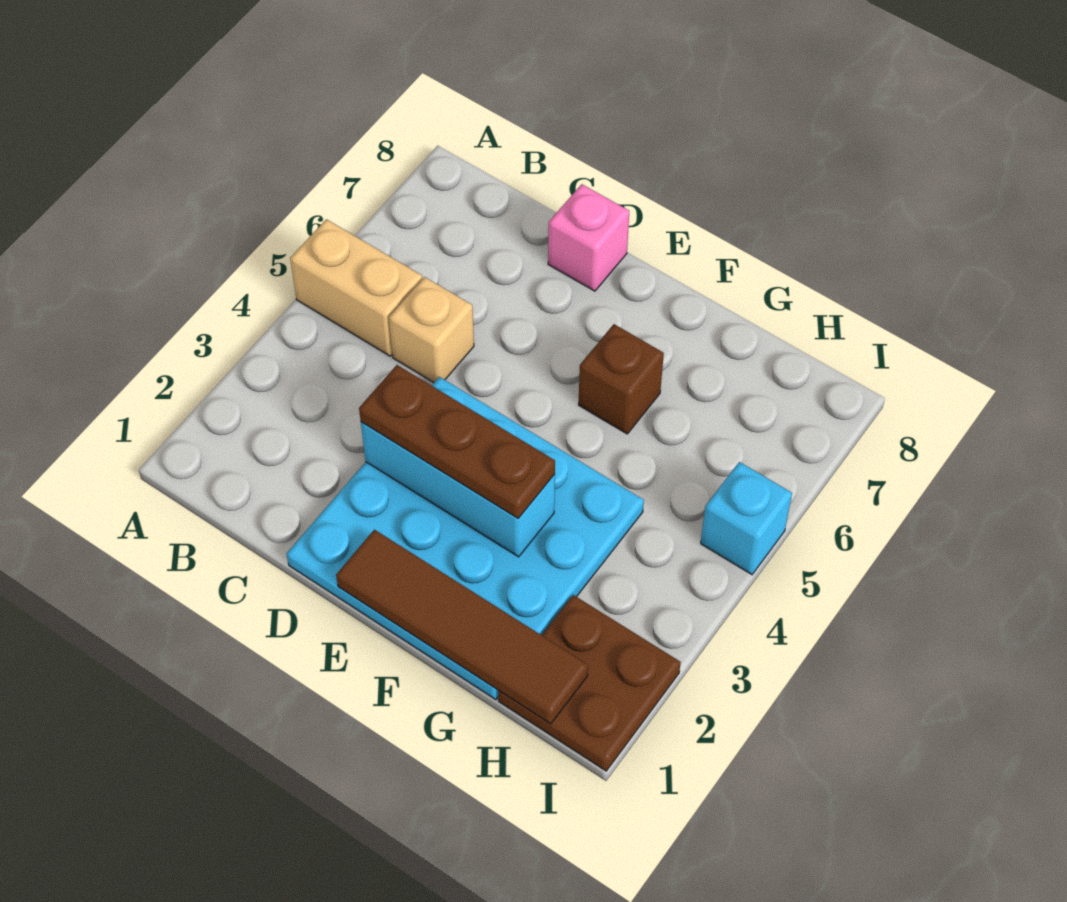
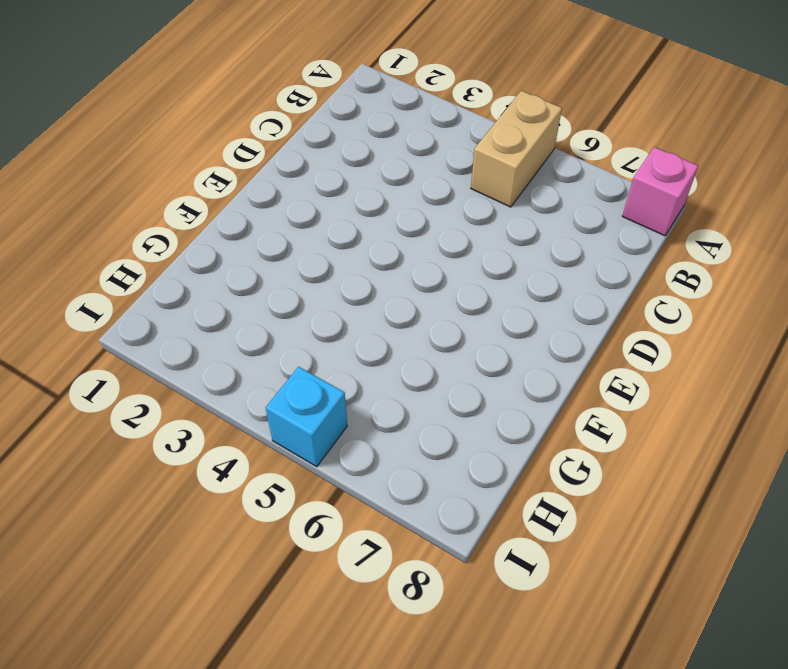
pink brick A8 level 1 -> pink brick D8 level 1
none -> tan brick C5 level 1
none -> cyan plate D1:G4 level 1

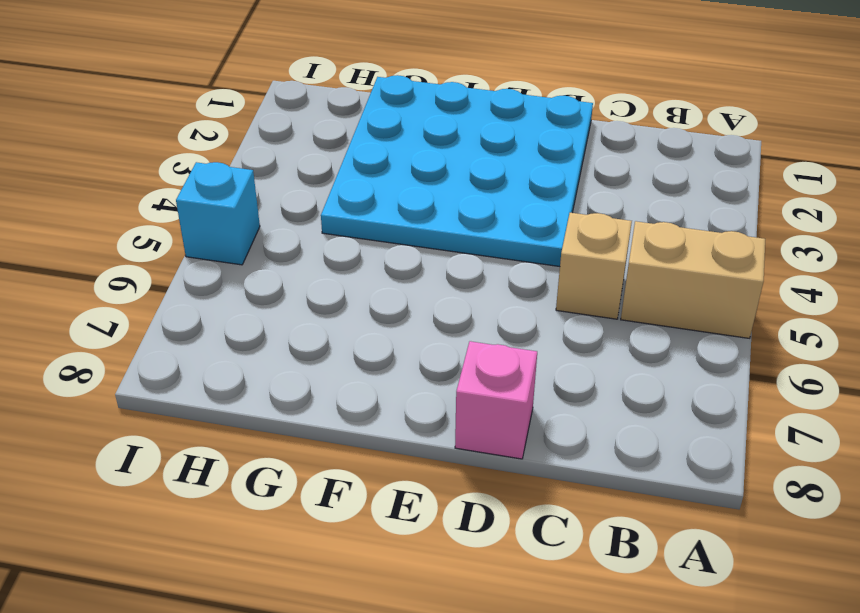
none -> brown brick F6 level 1
none -> brown plate H1:I2 level 1

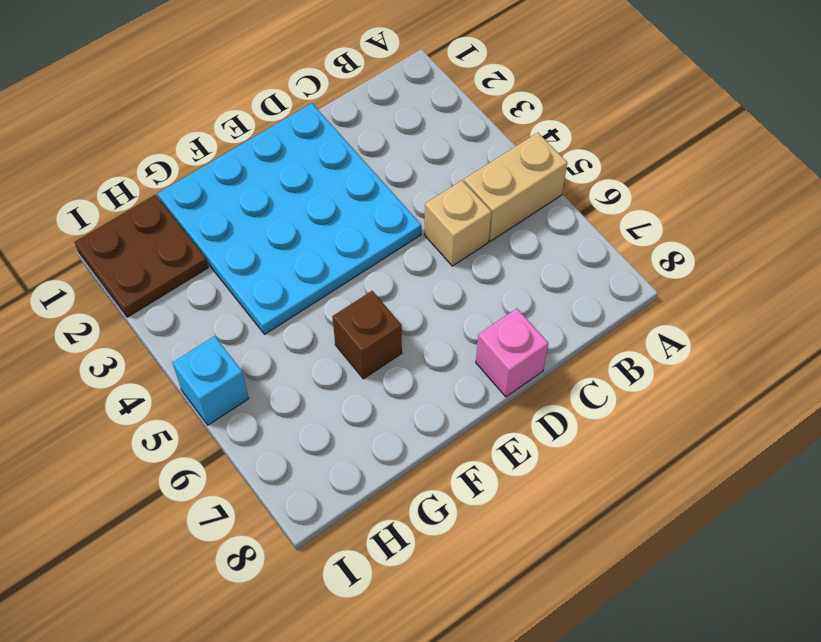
none -> cyan brick D3:F3 level 2
none -> brown tile E1:H1 level 2

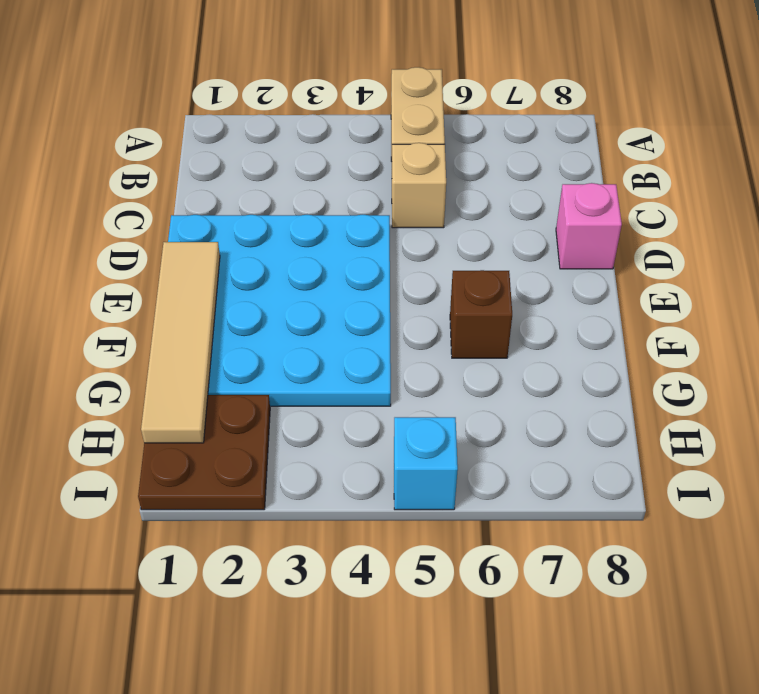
tan tile E1:H1 level 2 -> brown tile E1:H1 level 2
none -> cyan brick D3:F3 level 2
none -> brown plate D3:F3 level 3

